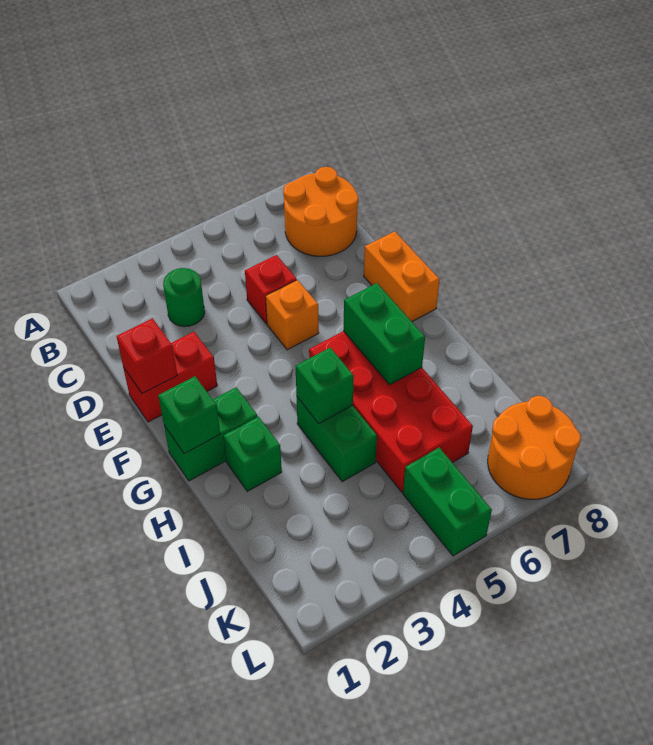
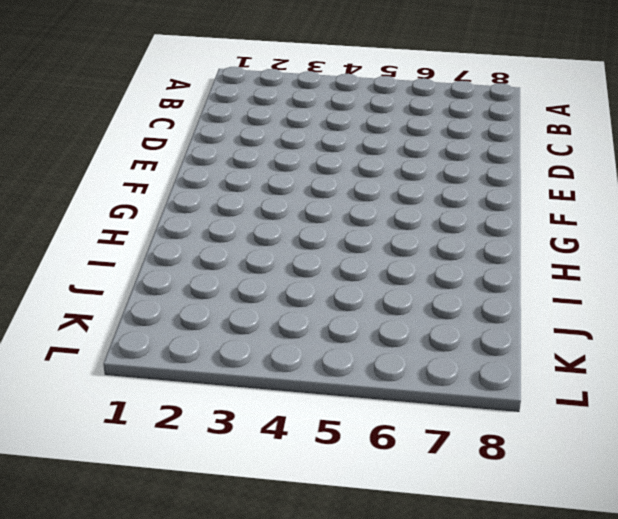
none -> orange round brick B7:C8 level 1
none -> green round brick C3 level 1
none -> red brick D5 level 1

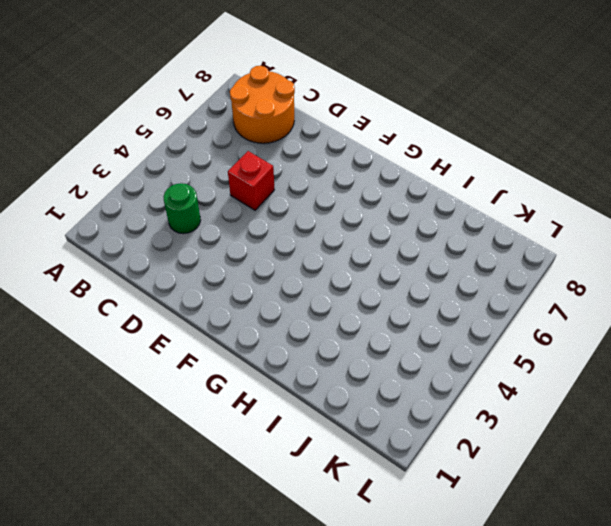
none -> red brick E1:E2 level 1
none -> orange brick E5 level 1
none -> orange brick E8:F8 level 1

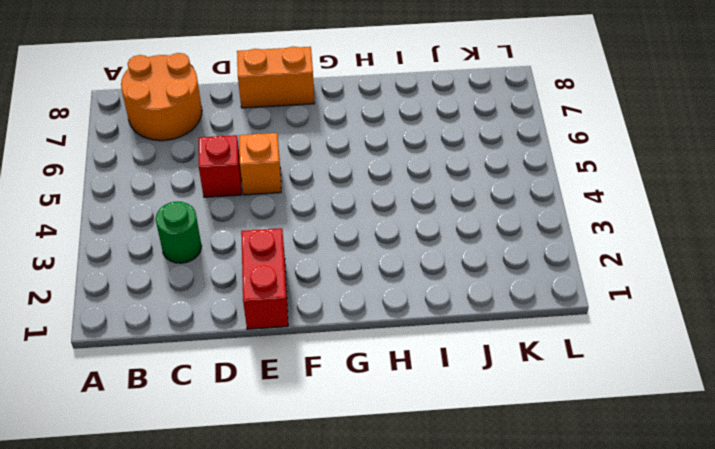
none -> green brick G1:G2 level 1
none -> red brick G5:J6 level 1
none -> green brick H2 level 1

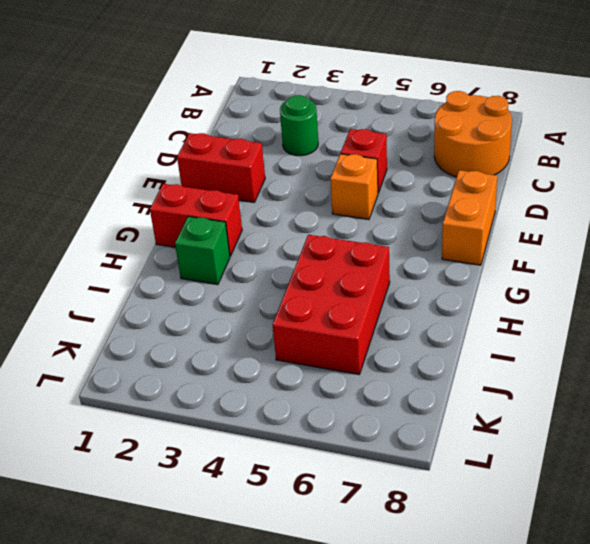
red brick G1:G2 level 1 -> green brick G1:G2 level 1
red brick H5:J6 level 1 -> red brick G5:J6 level 1
none -> green brick H4:I4 level 1
none -> green brick K5:L5 level 1
none -> orange round brick K7:L8 level 1

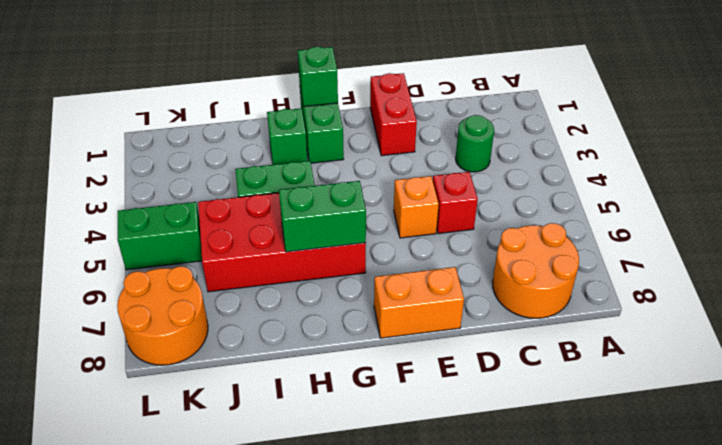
none -> red brick E1 level 2
none -> green brick H4 level 2

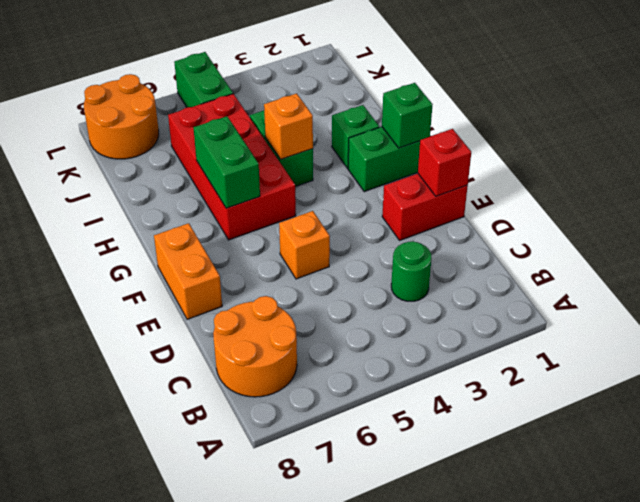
orange brick H4 level 2 -> green brick H4 level 2
none -> red brick D5 level 1

